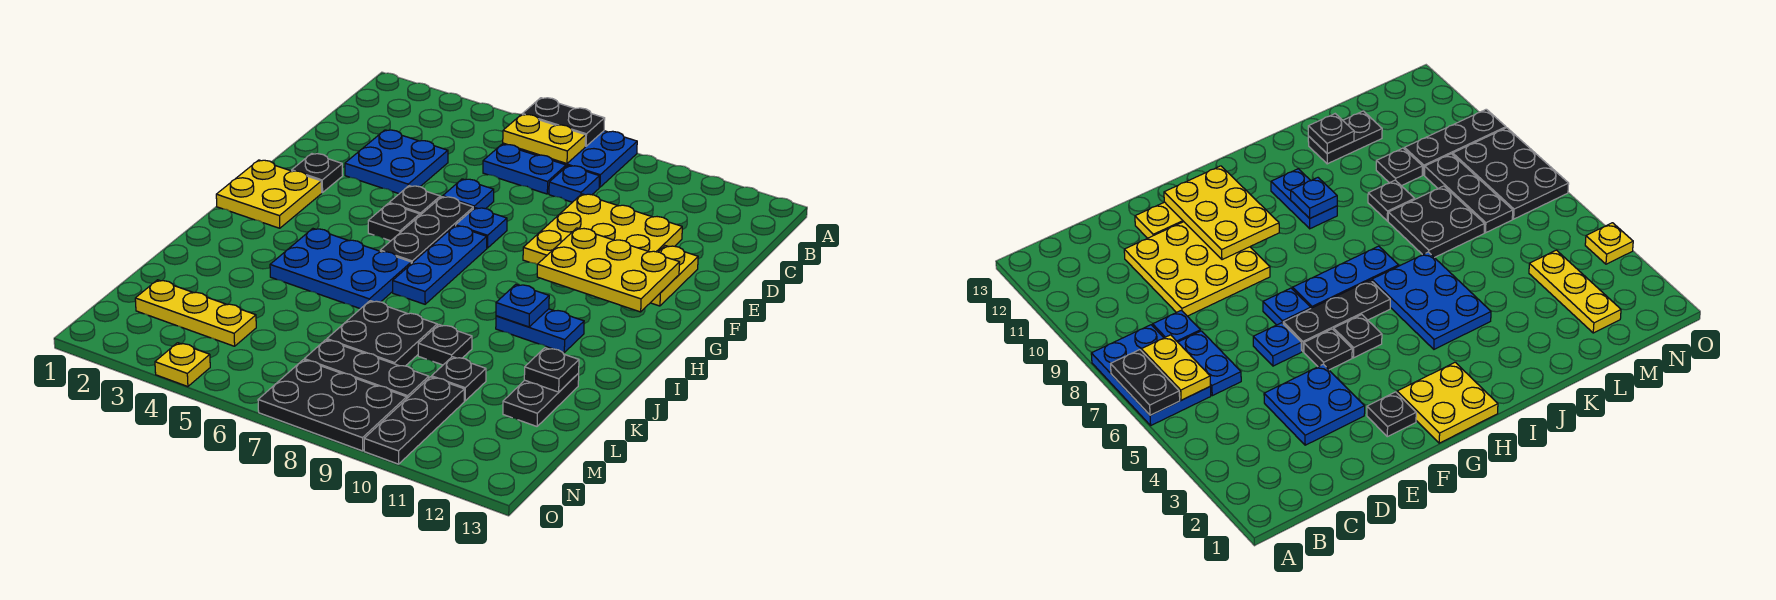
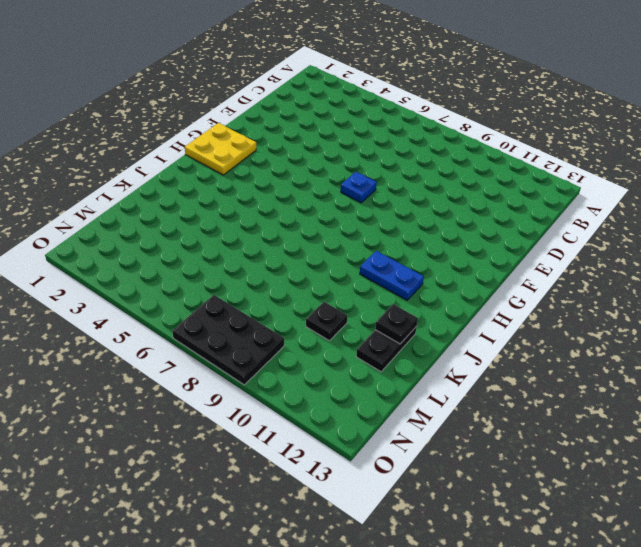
none -> blue plate A6:B8 level 1
none -> blue plate C6:C7 level 1
none -> blue plate C8 level 1
none -> blue plate D3:E4 level 1

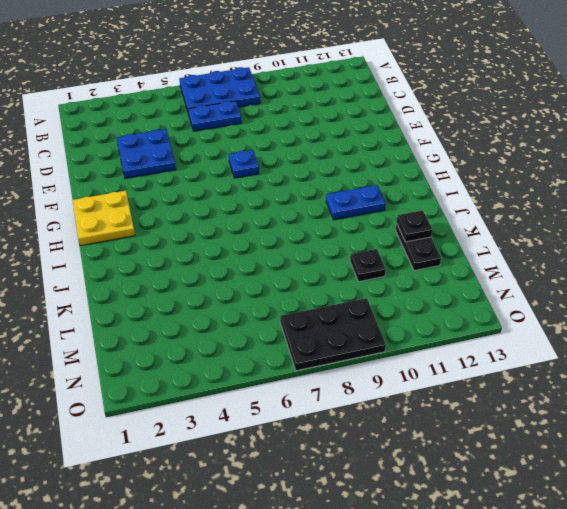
none -> blue plate C8 level 1
none -> yellow plate D9:F11 level 1
none -> blue plate E6 level 1
none -> yellow plate E12:F12 level 1

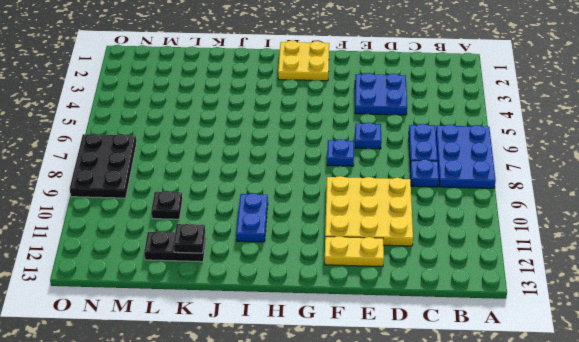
none -> black plate F2 level 1
none -> black plate F5 level 1
none -> black plate F6:H6 level 1
none -> black plate G5 level 1

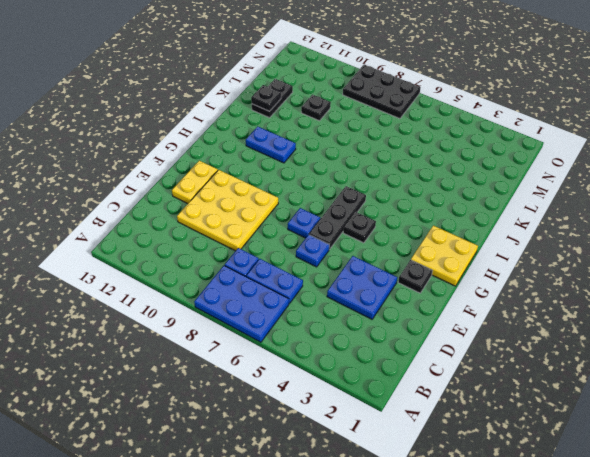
none -> black plate F5 level 1
none -> blue plate G7:I7 level 1
none -> blue plate I4:J6 level 1
none -> black plate K7:L8 level 1

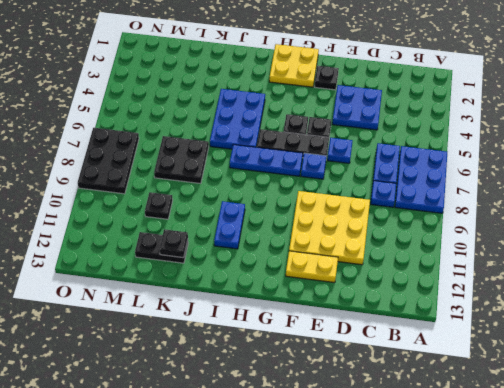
none -> black plate K9 level 1
none -> yellow plate M2:M4 level 1
none -> black plate M7:M9 level 1
none -> black plate M10:O10 level 1

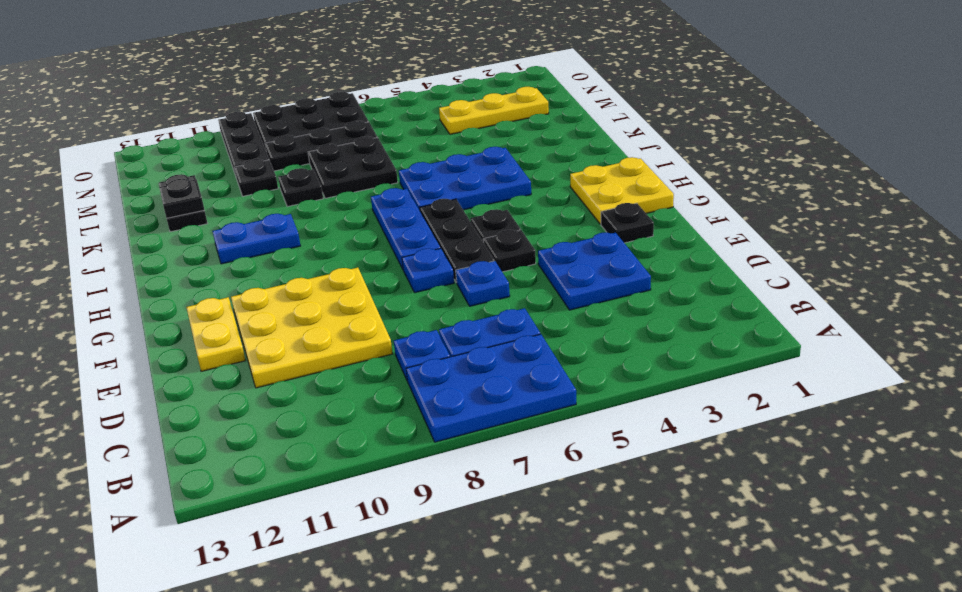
none -> yellow plate O4 level 1
none -> black plate A6:A7 level 2
none -> yellow plate B6:B7 level 2
none -> yellow plate F10:G12 level 2

